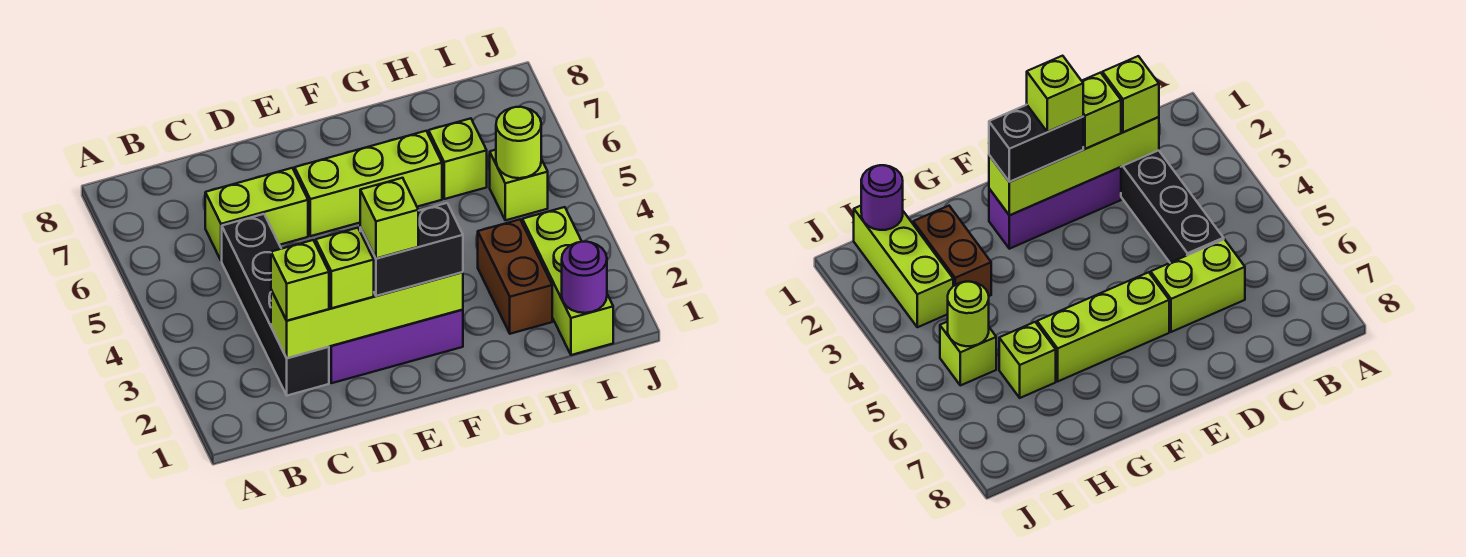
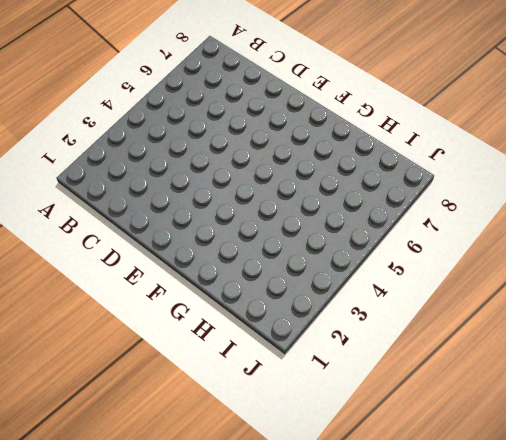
none -> black brick C2:C5 level 1
none -> lime brick C6:D6 level 1
none -> purple brick D2:F2 level 1

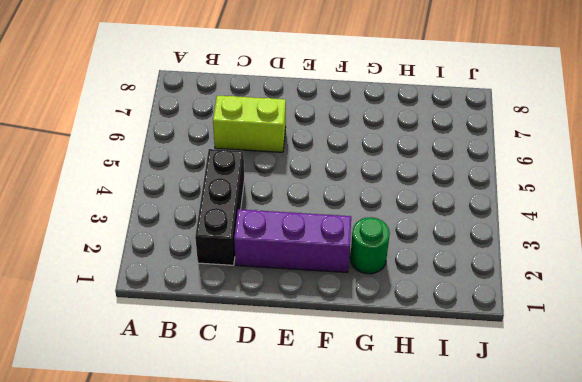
black brick C2:C4 level 1 -> black brick C2:C5 level 1
green round brick G2 level 1 -> none
none -> lime brick E6:G6 level 1
none -> brown brick H2:H3 level 1
none -> lime brick H6 level 1

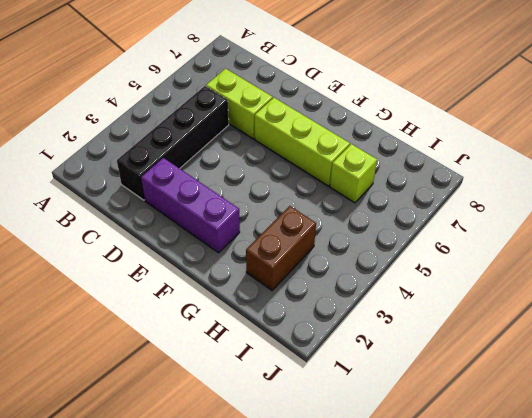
none -> lime brick I1:I3 level 1
none -> lime brick I5 level 1
none -> lime brick C2:F2 level 2

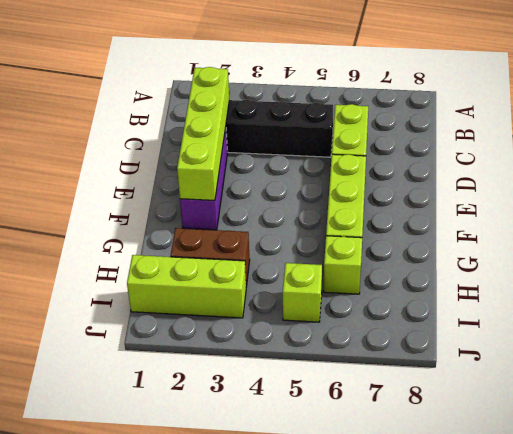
none -> purple round brick I1 level 2
none -> lime round brick I5 level 2
none -> lime brick C2 level 3

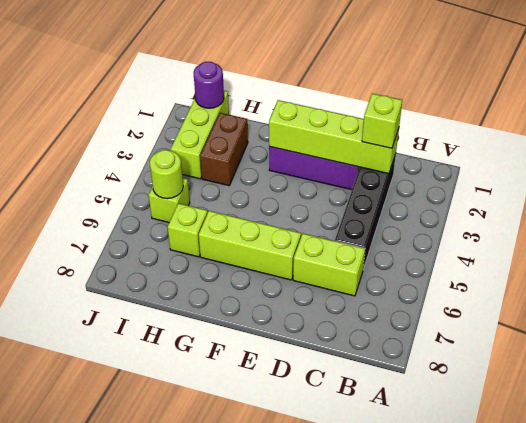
none -> lime brick D2 level 3
none -> black brick E2:F2 level 3
none -> lime brick E2 level 4

